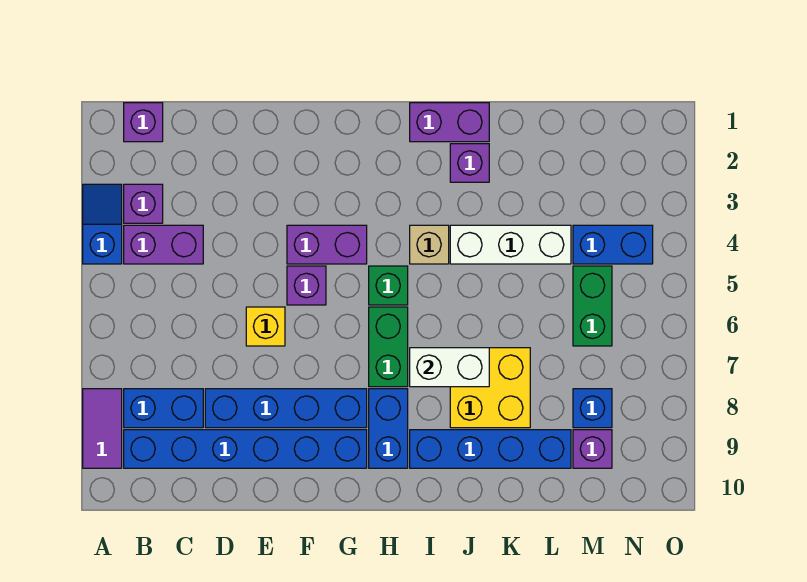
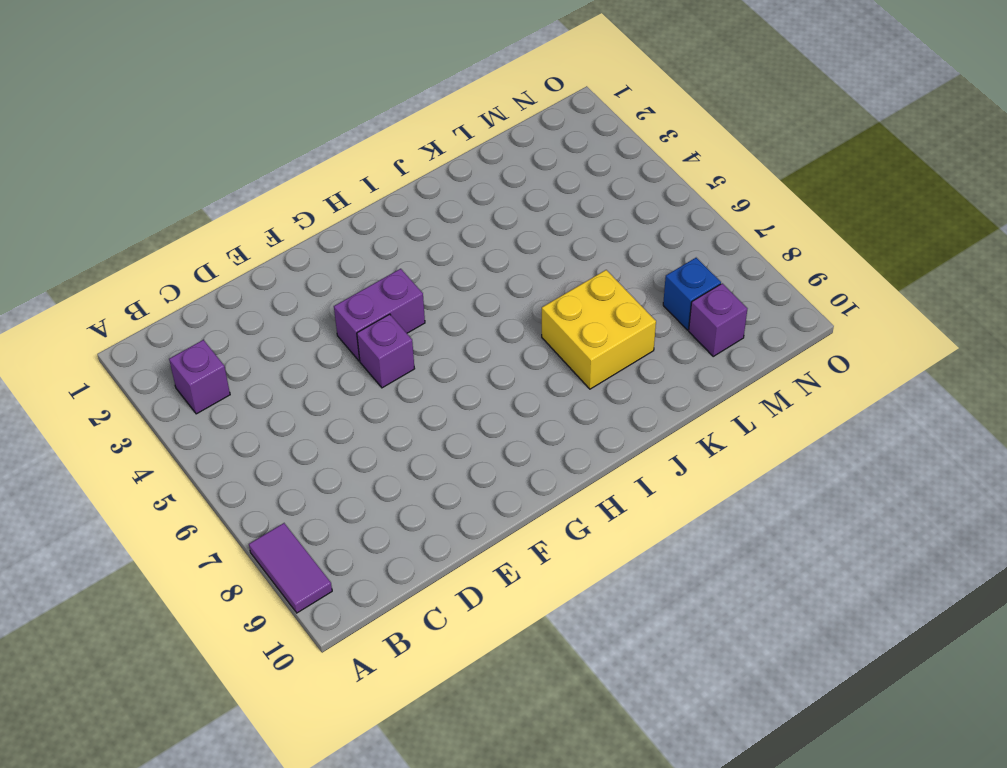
none -> blue slope A3:A4 level 1 top 4
none -> purple brick B1 level 1
none -> purple brick B4:C4 level 1

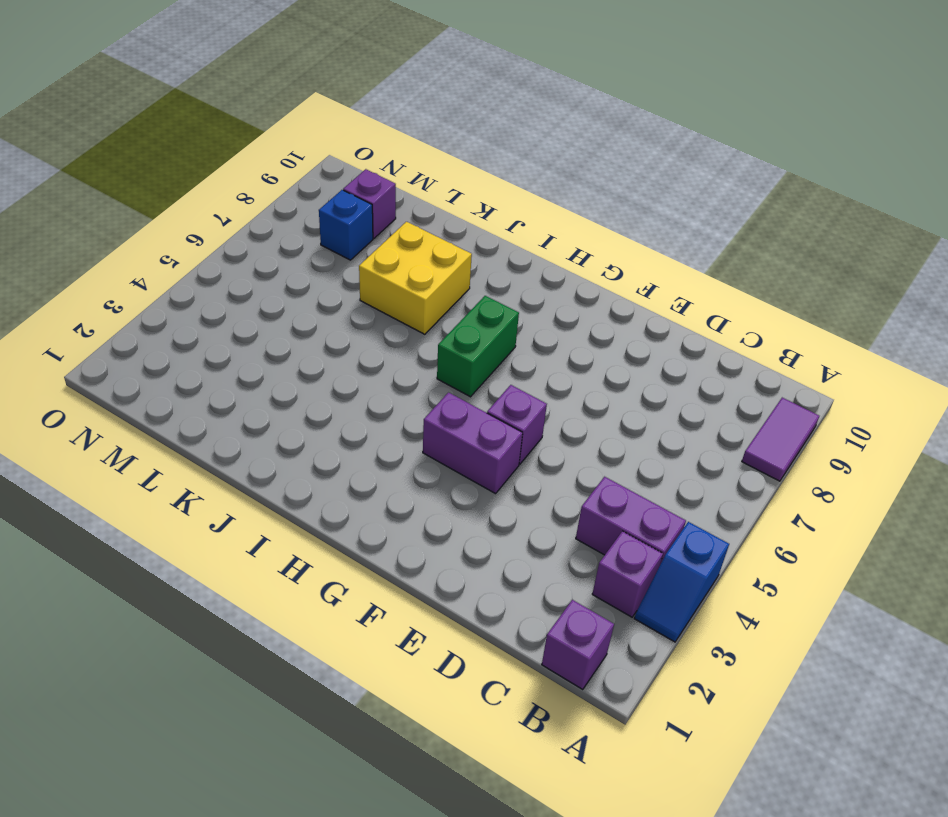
none -> blue brick B8:C8 level 1
none -> blue brick B9:G9 level 1
none -> blue brick D8:G8 level 1

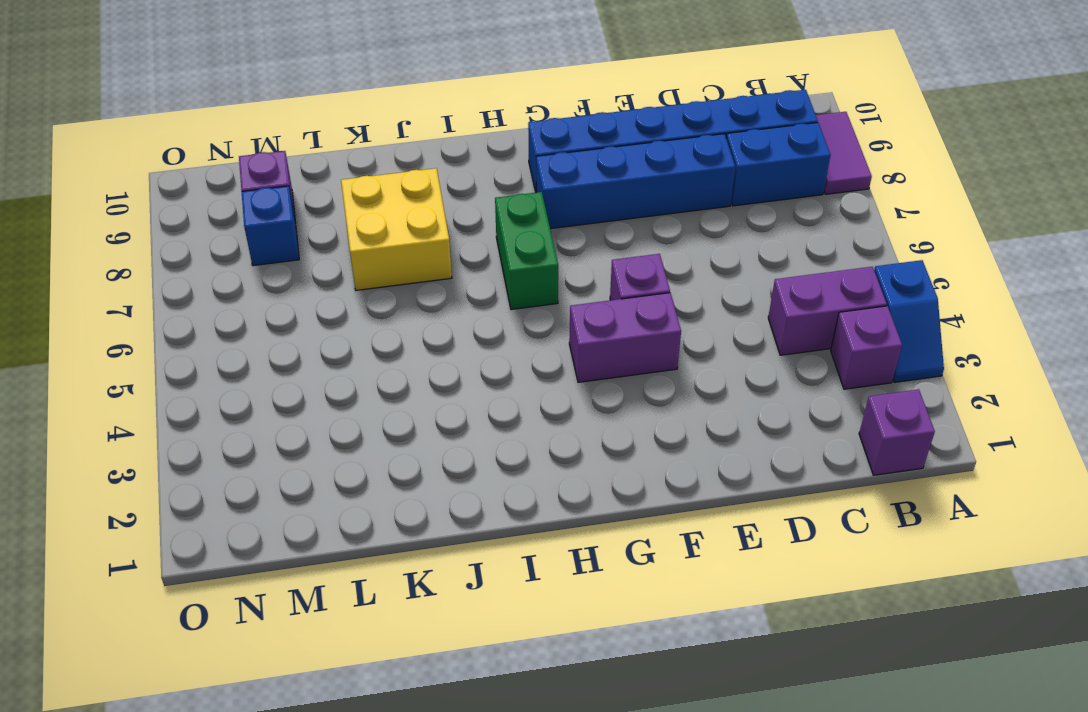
none -> yellow brick E6 level 1
none -> green brick H5 level 1
none -> blue brick H8:H9 level 1

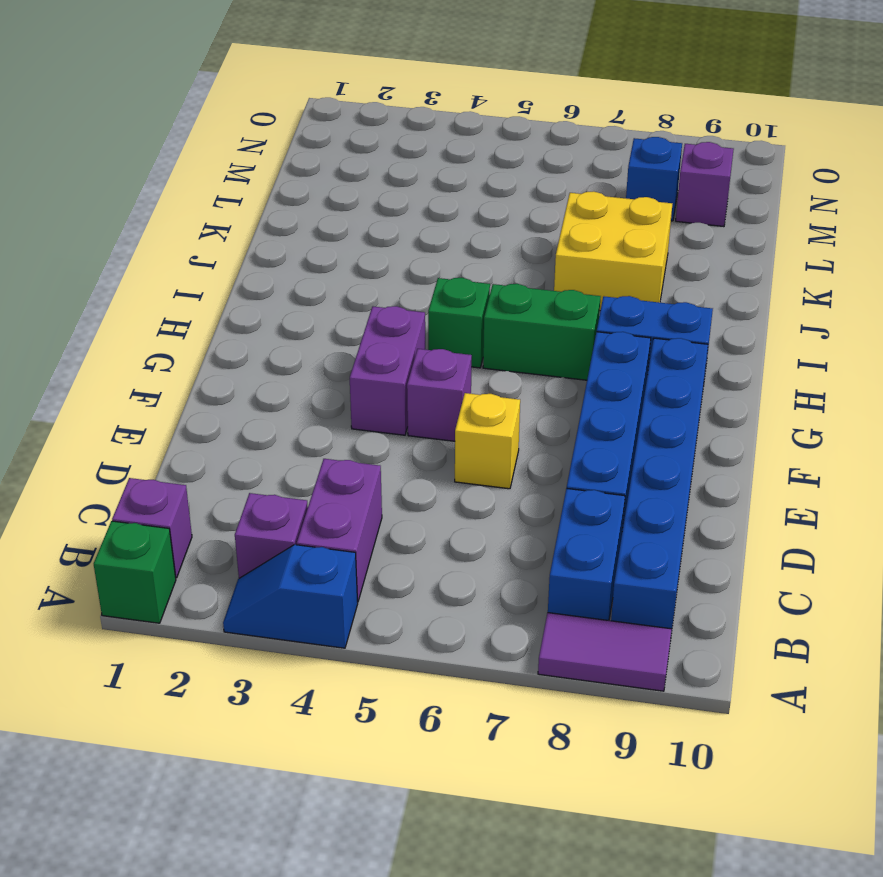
green brick A1 level 1 -> none
none -> purple brick I1:J1 level 1
none -> tan brick I4 level 1
none -> blue brick I9:L9 level 1

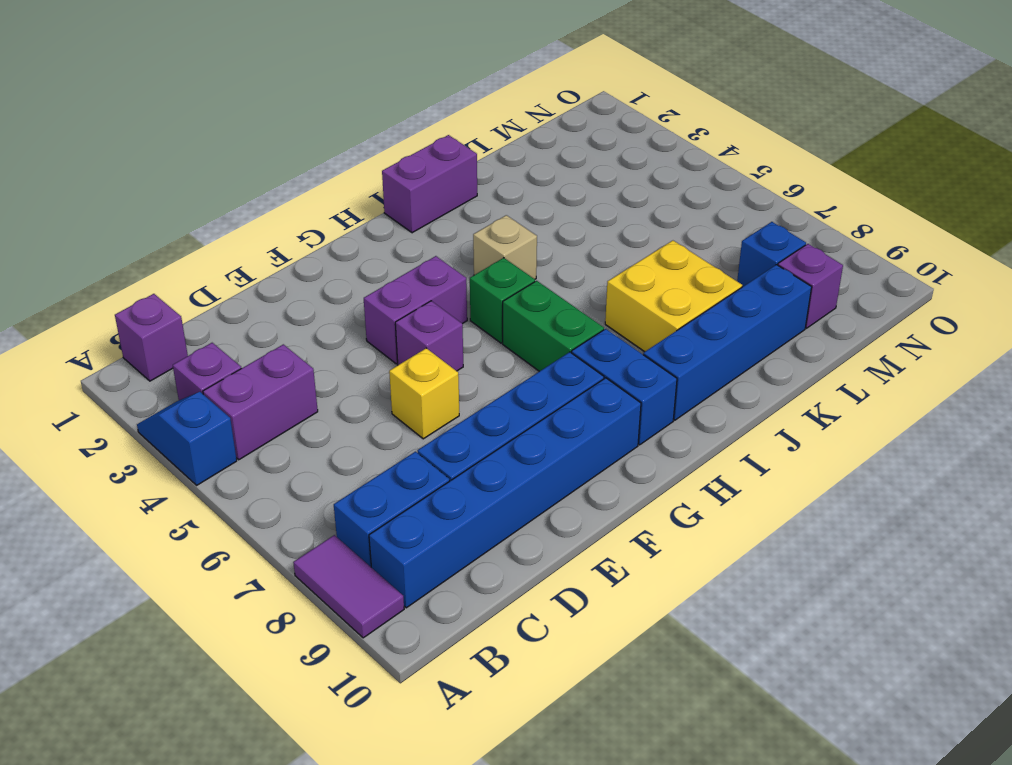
none -> purple brick J2 level 1
none -> white brick J4:L4 level 1
none -> blue brick M4:N4 level 1

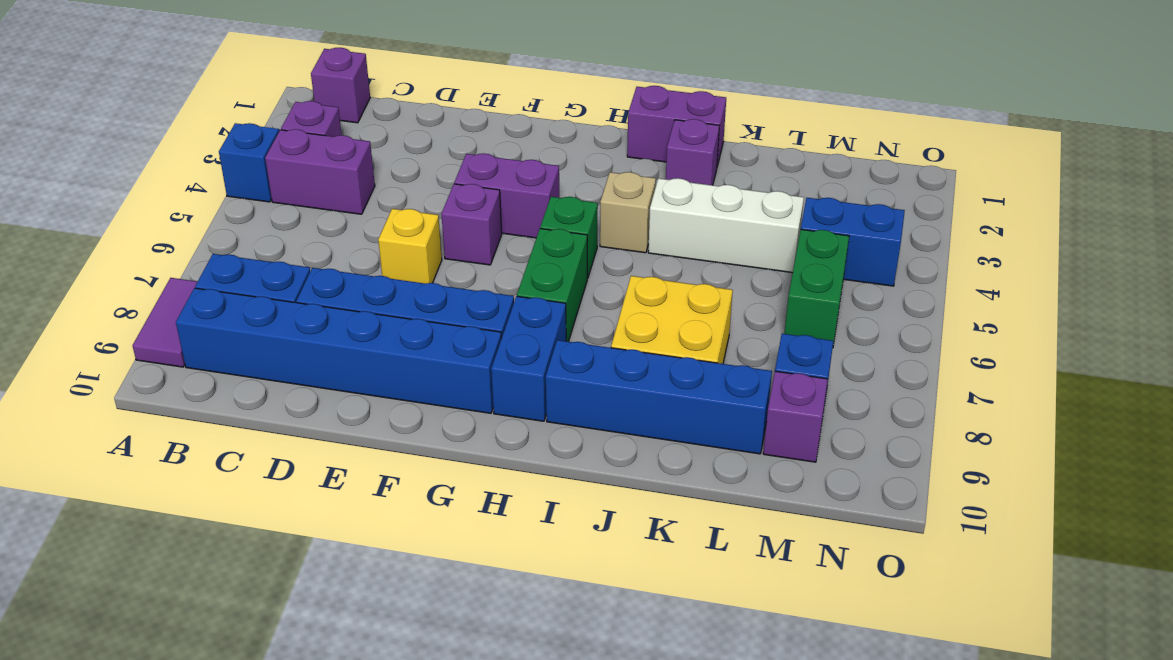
none -> white brick I7:J7 level 2

